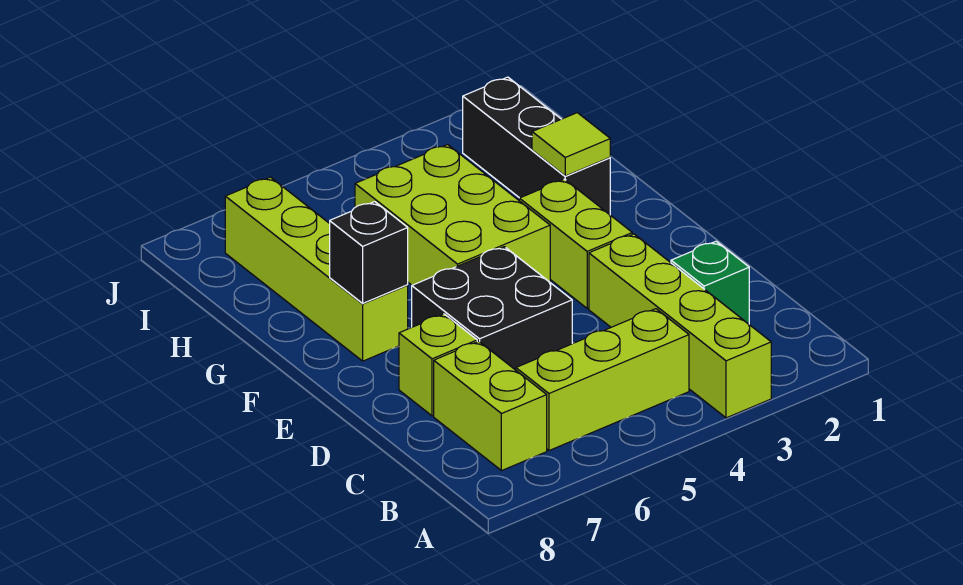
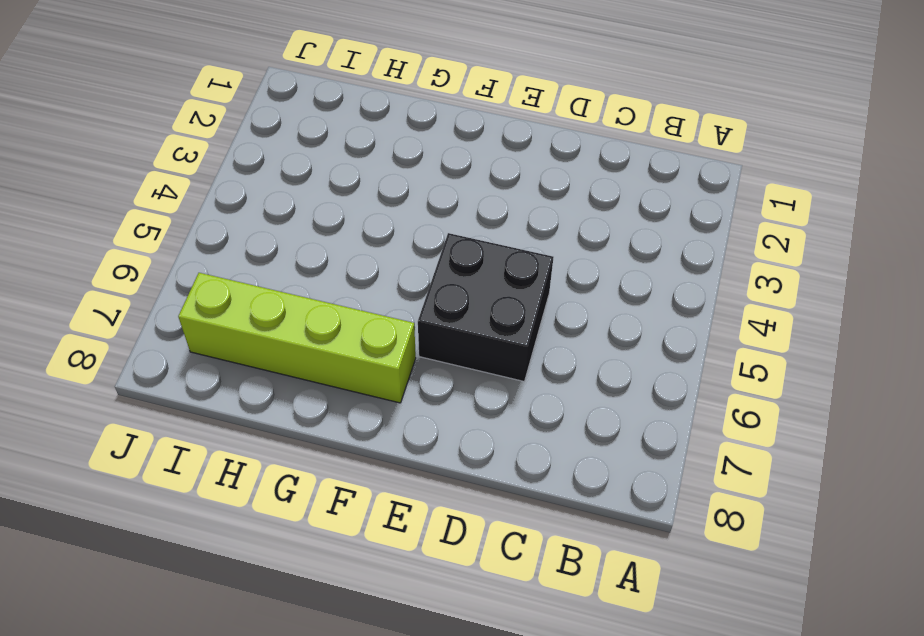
none -> lime brick A3:D3 level 1
none -> lime brick B4:B6 level 1
none -> lime brick B7:C7 level 1

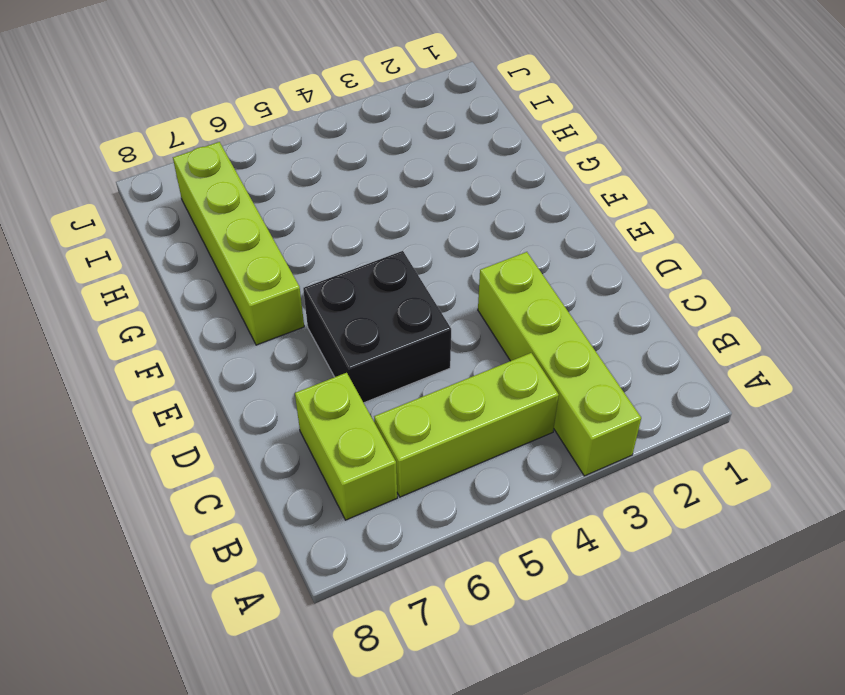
none -> green brick C2 level 1
none -> lime brick D7 level 1
none -> lime brick E3:F3 level 1

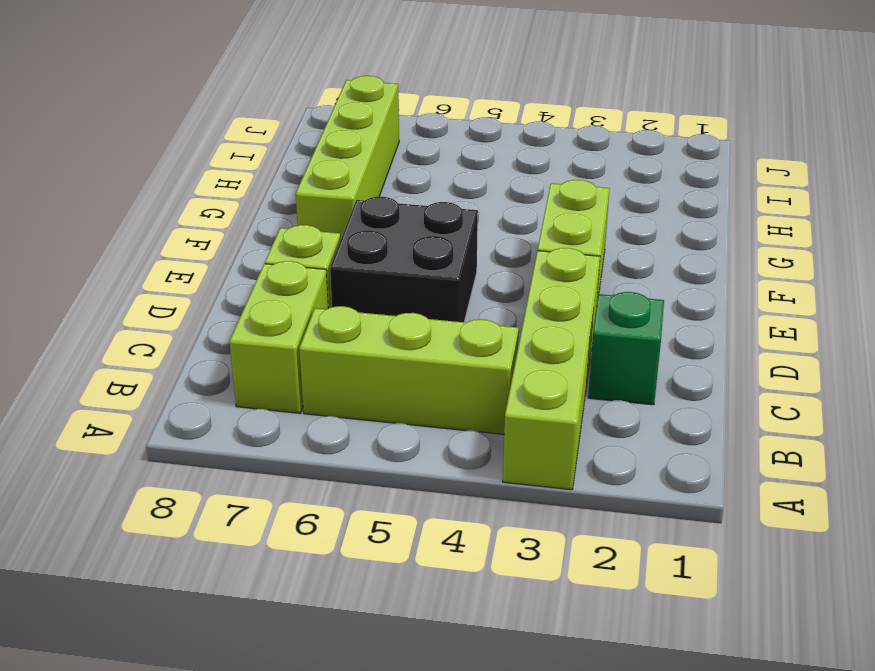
none -> lime brick F4:H5 level 1
none -> black brick G2:I2 level 1
none -> black brick F7 level 2

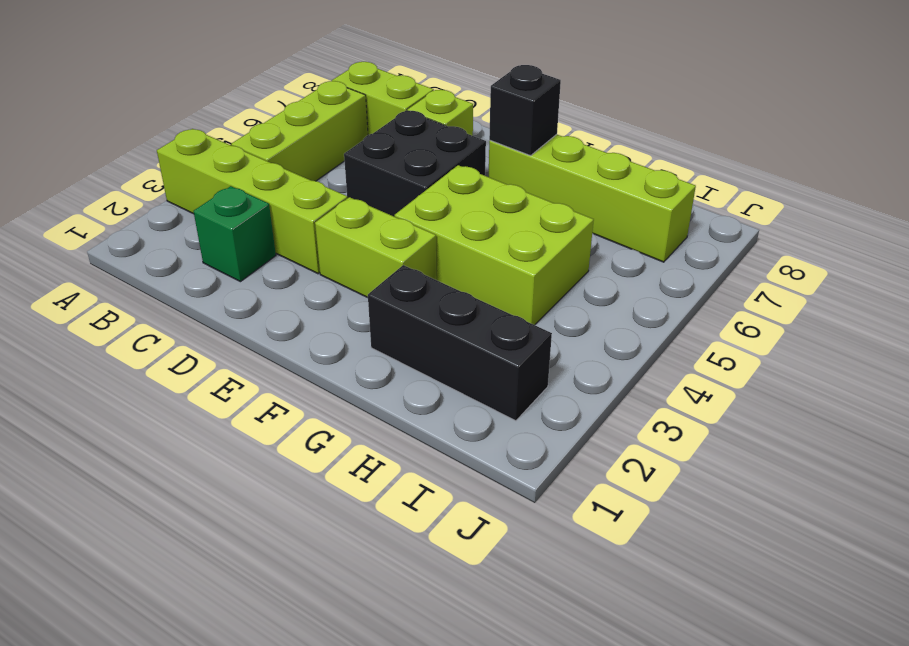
none -> lime tile G2 level 2

